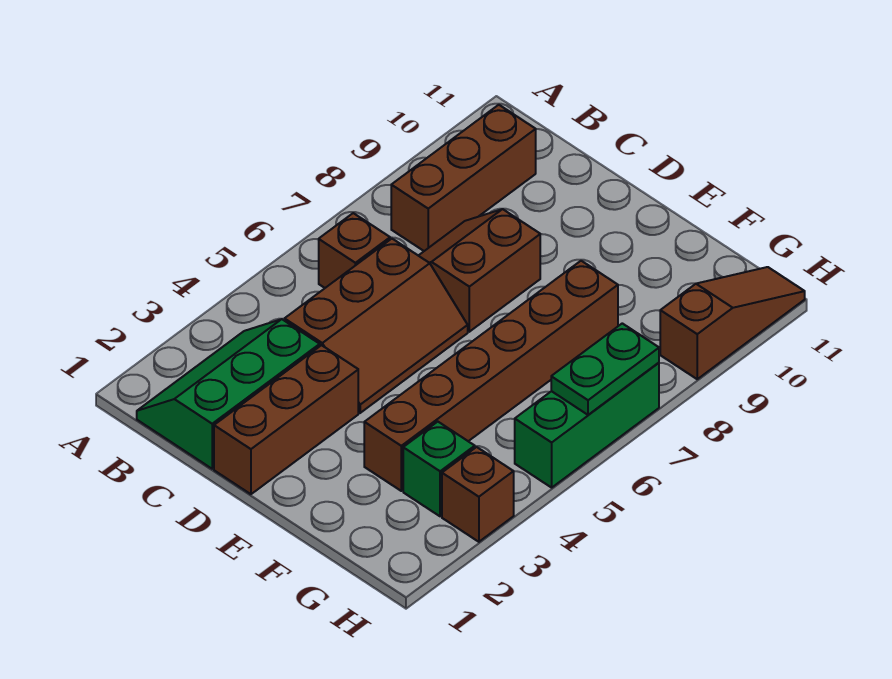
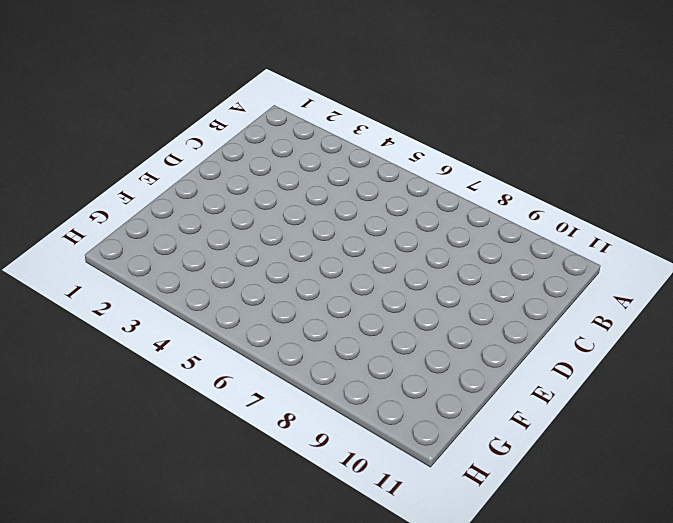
none -> green slope B1:C3 level 1 top C
none -> brown brick B6 level 1
none -> brown brick B8:B10 level 1

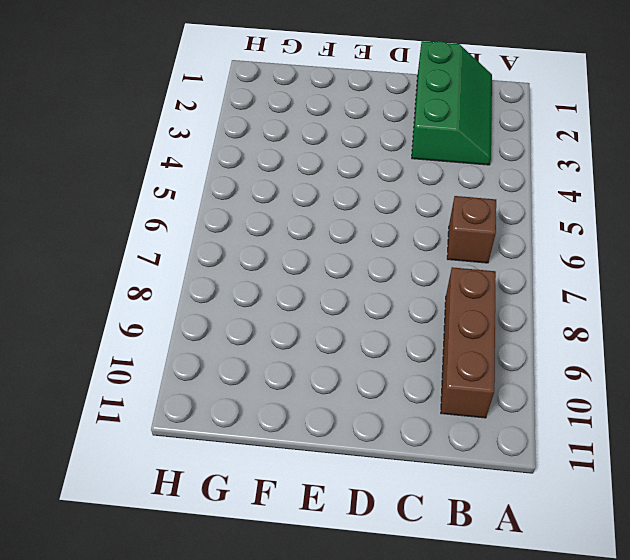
none -> brown slope C4:D6 level 1 top C
none -> brown slope C7:D8 level 1 top D
none -> brown brick D1:D3 level 1

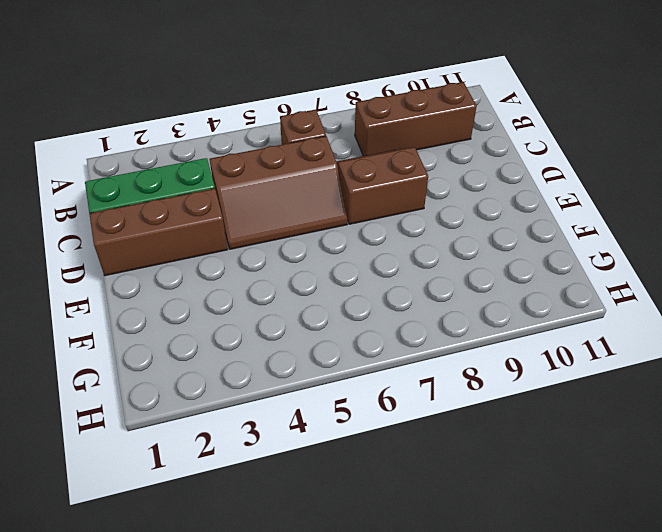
none -> brown brick F3:F8 level 1
none -> green brick G3 level 1
none -> brown brick H3 level 1

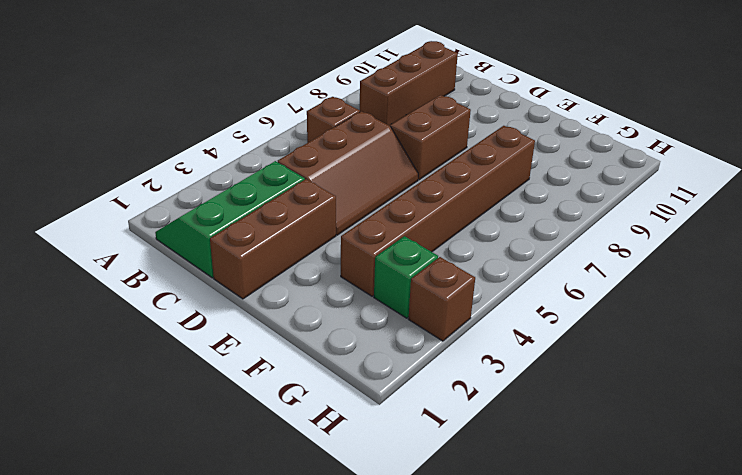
none -> green brick H5:H7 level 1
none -> brown slope H9:H11 level 1 top 9
none -> green plate H6:H7 level 2

